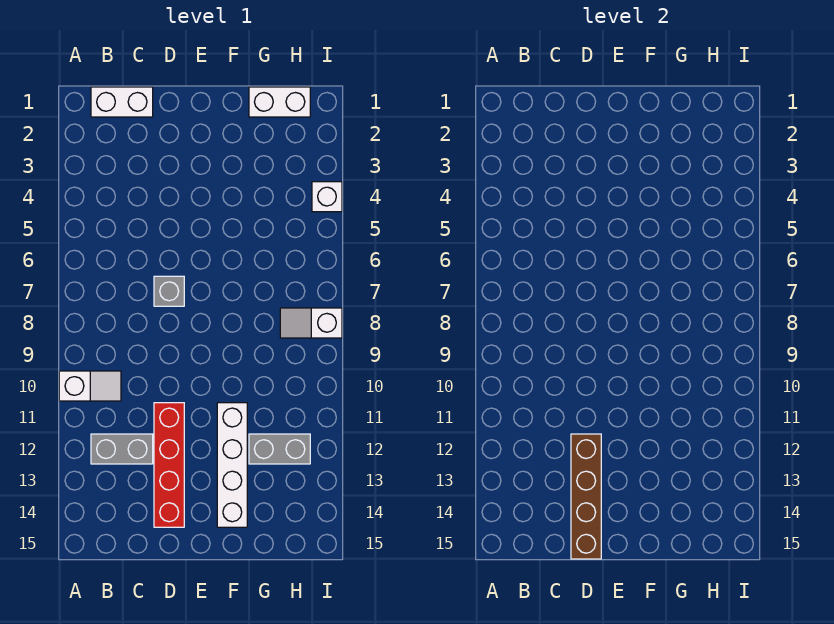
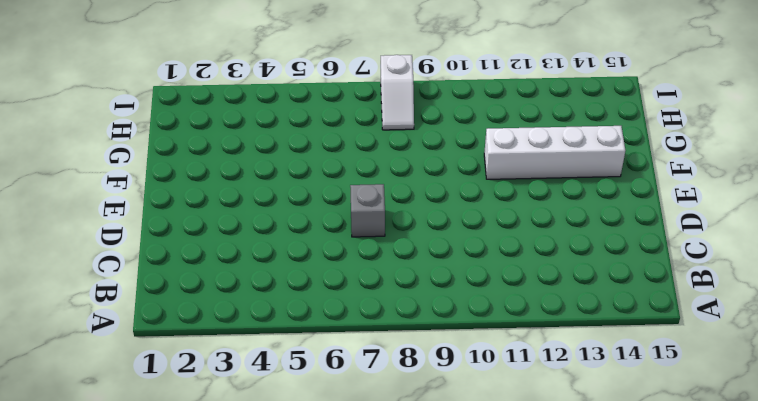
none -> white slope A10:B10 level 1 top A
none -> white brick B1:C1 level 1

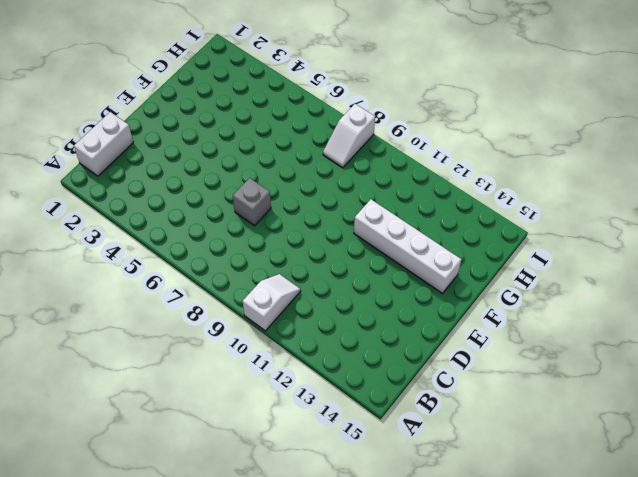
none -> grey brick B12:C12 level 1
none -> red brick D11:D14 level 1

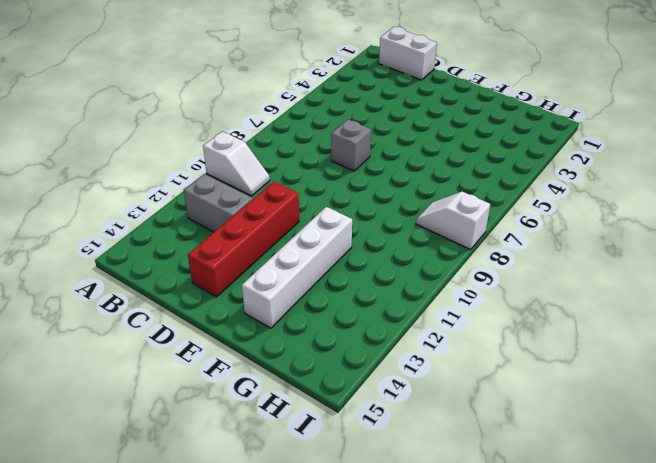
none -> white brick G1:H1 level 1
none -> grey brick G12:H12 level 1

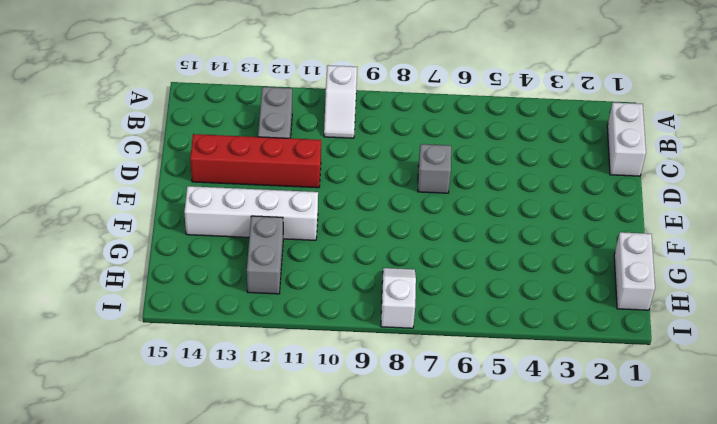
none -> white brick I4 level 1
none -> brown brick D12:D15 level 2

